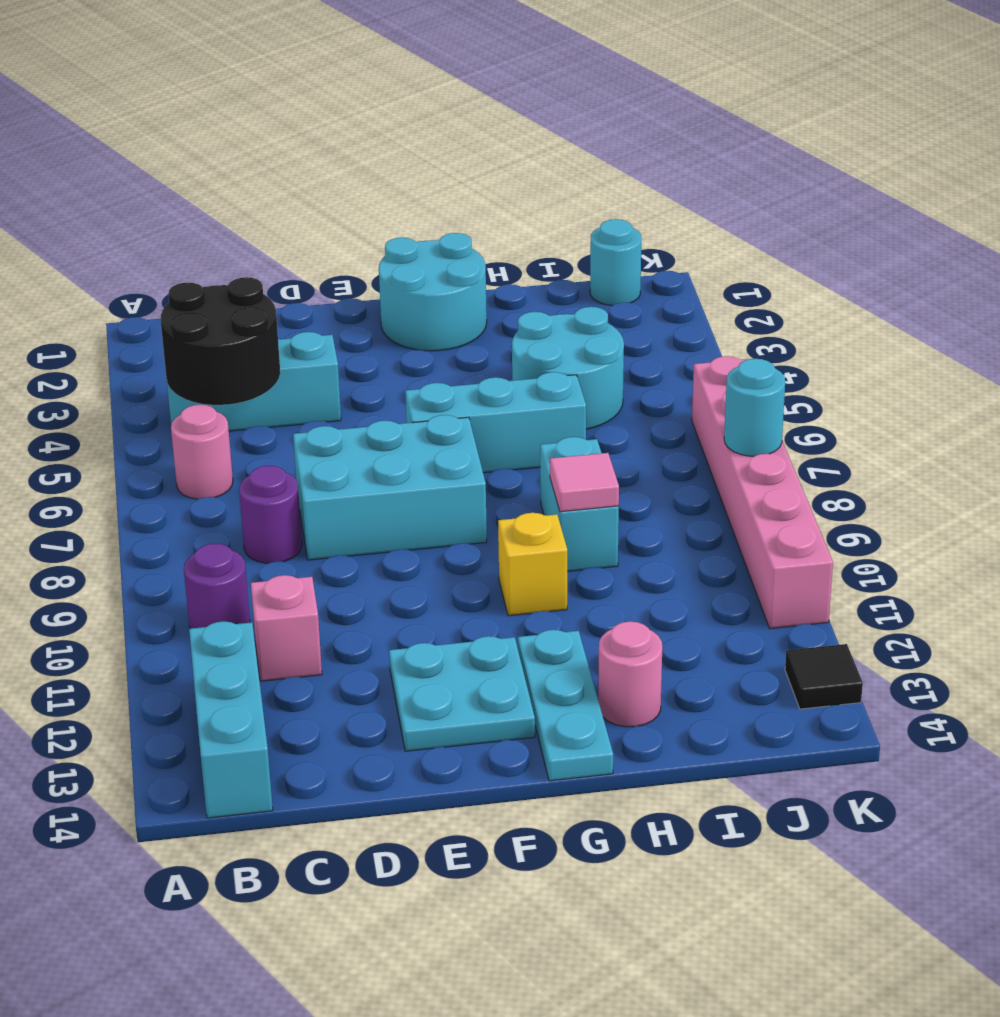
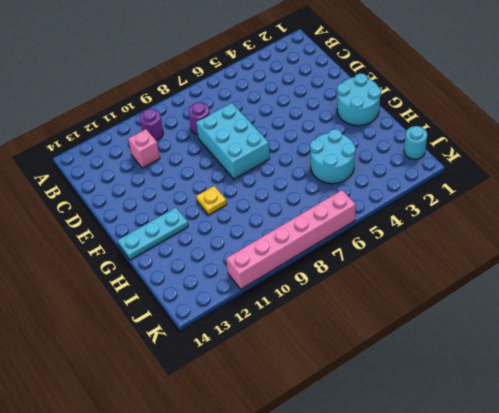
yellow plate G10 level 1 -> yellow brick G10 level 1
none -> cyan brick B4:D4 level 1
none -> pink round brick B6 level 1
none -> cyan brick B12:B14 level 1

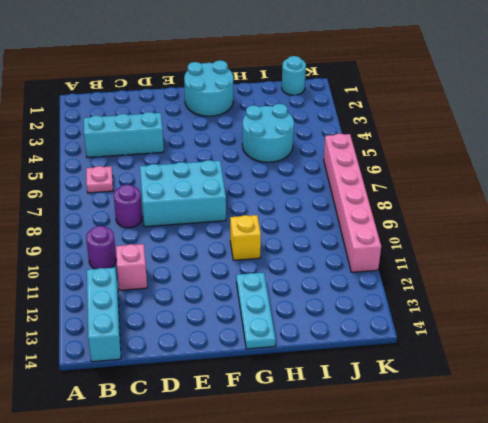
pink plate B6 level 1 -> pink round brick B6 level 1
none -> cyan plate E12:F13 level 1
none -> cyan brick F6:H6 level 1
none -> cyan brick H8:H9 level 1

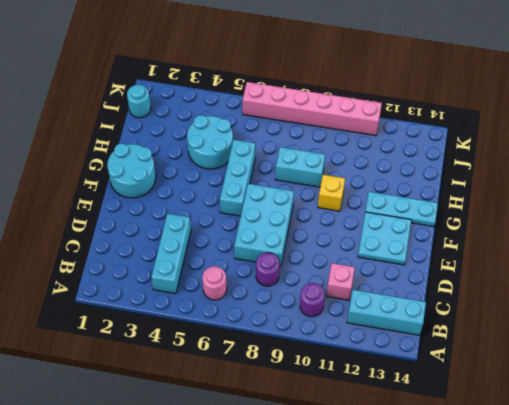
none -> pink round brick H13 level 1
none -> black tile K13 level 1
none -> black round brick B4:C5 level 2

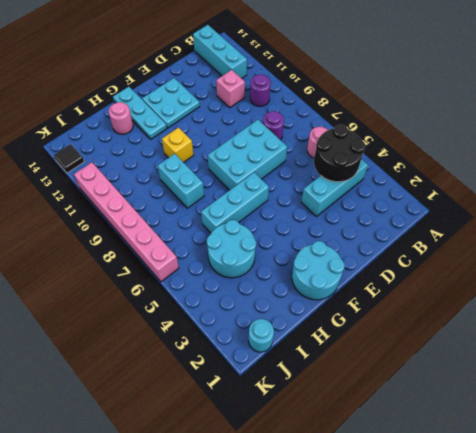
none -> pink tile H9 level 2
none -> cyan round brick K8 level 2

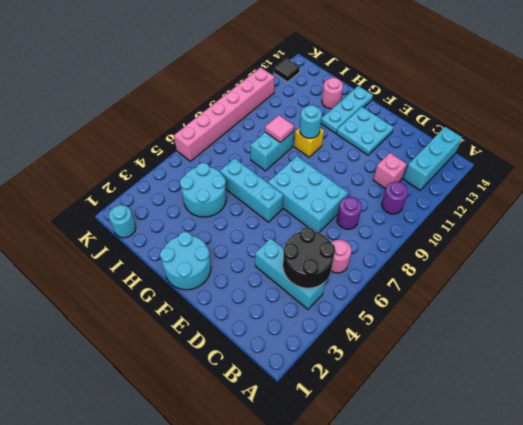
cyan round brick G10 level 2 -> cyan round brick K8 level 2

